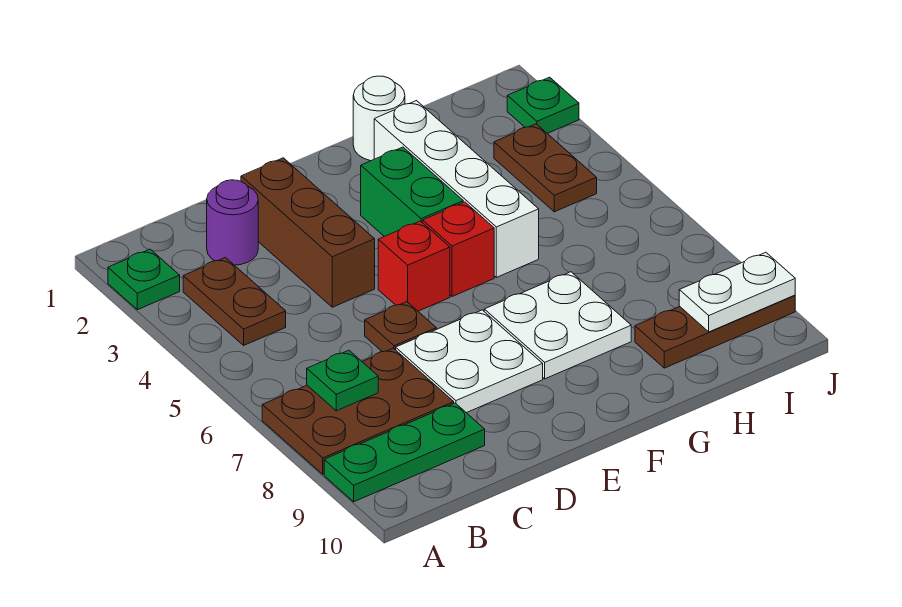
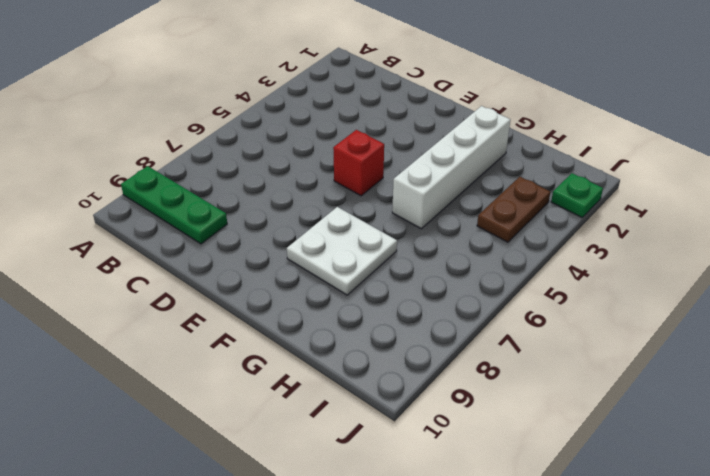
none -> green plate A2 level 1
none -> brown plate A7:C8 level 1
none -> brown plate B3:B4 level 1

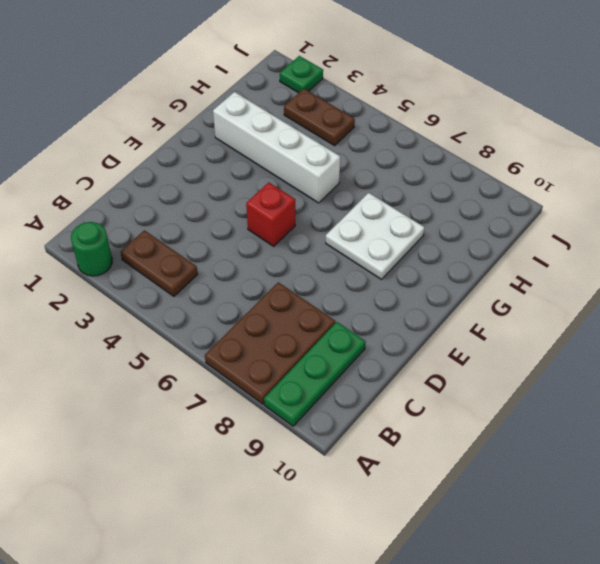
green round brick A2 level 1 -> green plate A2 level 1
none -> purple round brick C2 level 1
none -> brown brick D2:D4 level 1
none -> brown plate D6 level 1

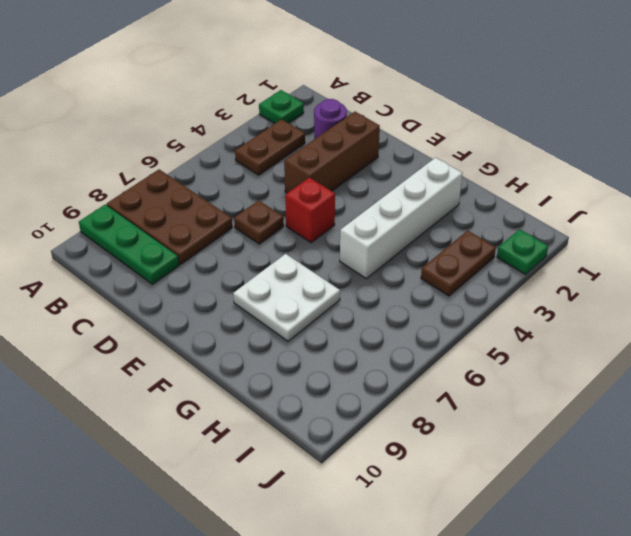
none -> white plate D7:E8 level 1
none -> green brick F3:F4 level 1
none -> red brick F5 level 1

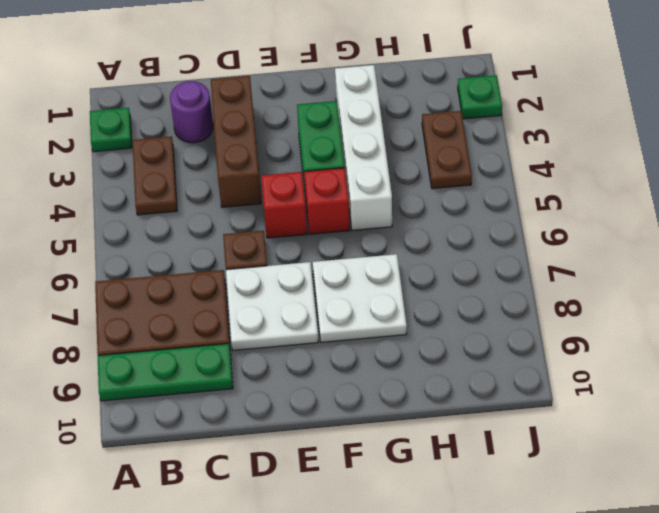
none -> white round brick G1 level 1
none -> brown plate H9:J9 level 1
none -> green plate B7 level 2

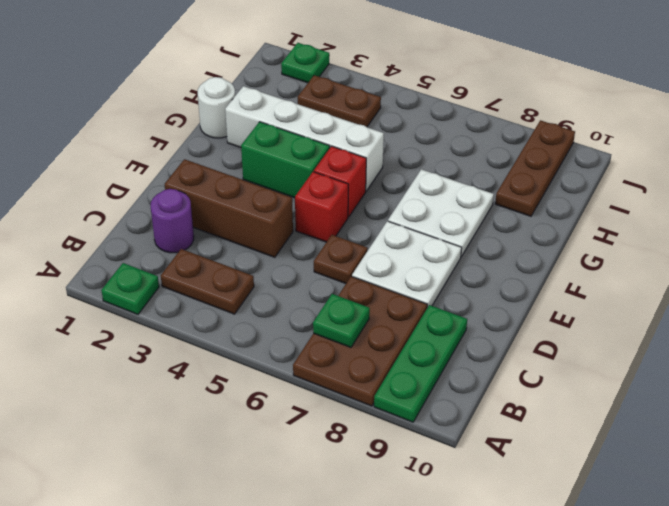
none -> white plate I9:J9 level 2

